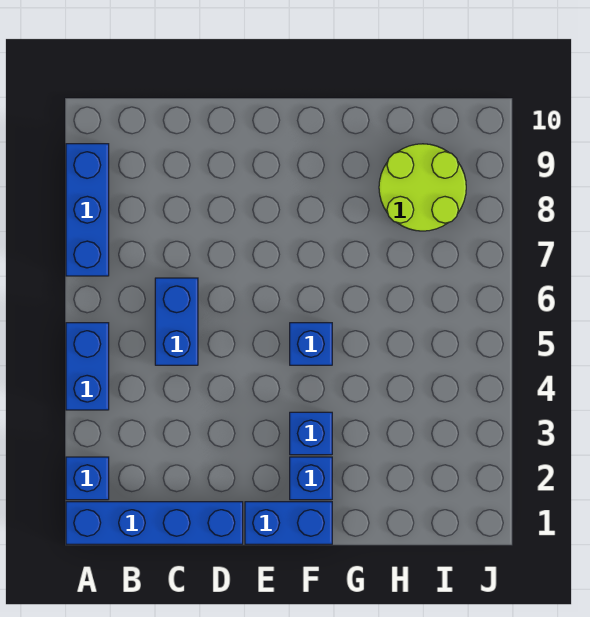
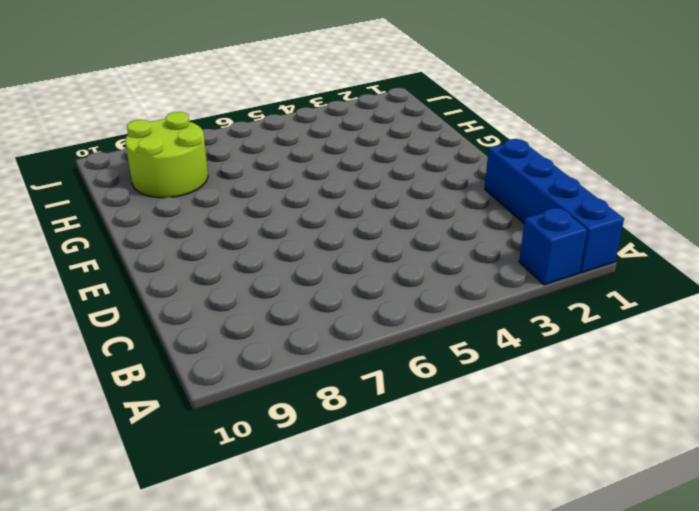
none -> blue brick A4:A5 level 1
none -> blue brick A7:A9 level 1

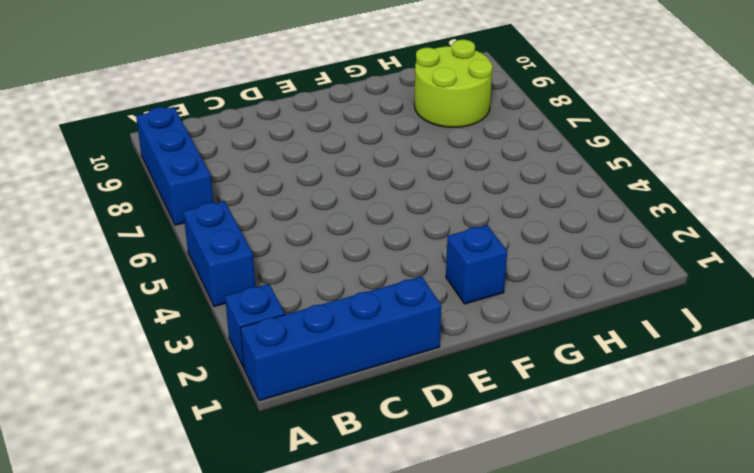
none -> blue brick C5:C6 level 1
none -> blue brick E1:F1 level 1

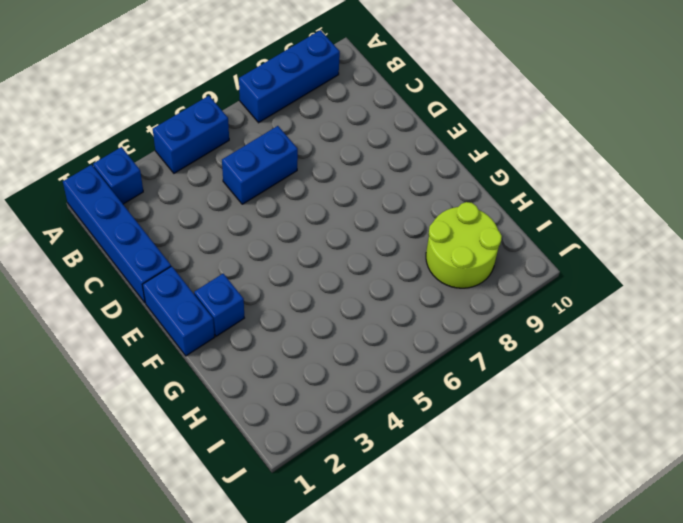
none -> blue brick F3 level 1
none -> blue brick F5 level 1

